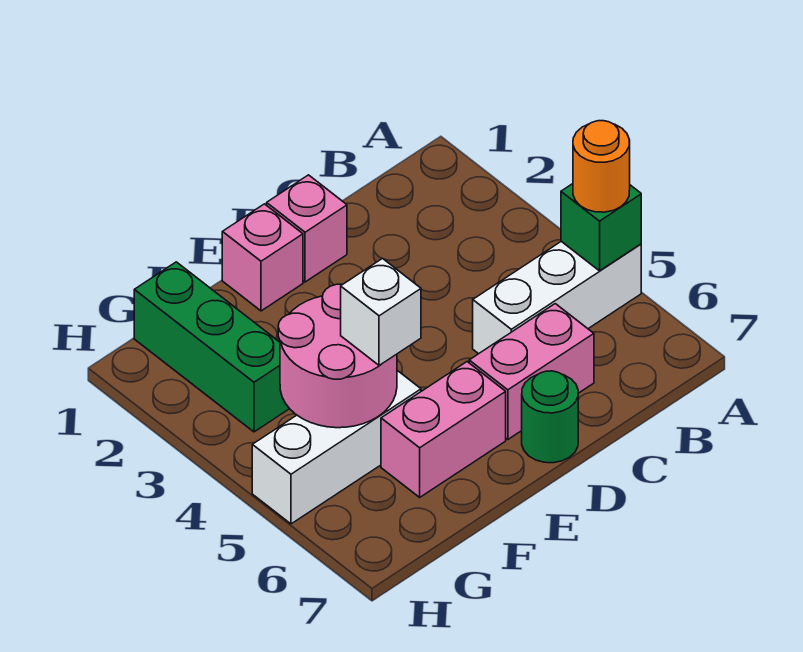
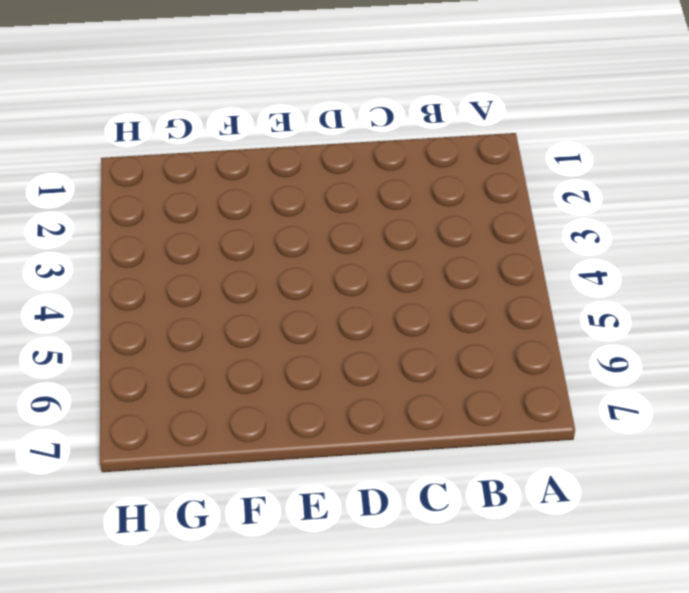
none -> white brick A5:C5 level 1
none -> pink brick C6:D6 level 1
none -> pink brick D1 level 1

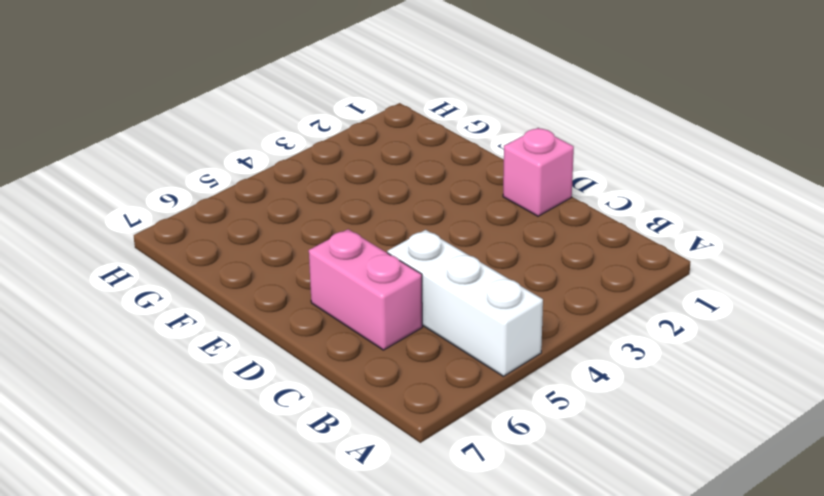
none -> green round brick D7 level 1
none -> pink brick E1 level 1
none -> pink brick E6:F6 level 1

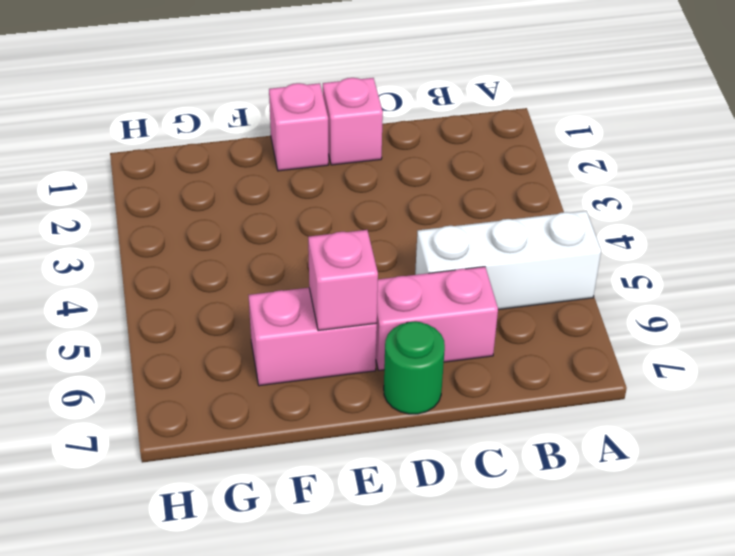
pink brick E6 level 2 -> none
none -> white brick F5:H5 level 1
none -> green brick G1:G3 level 1
none -> green brick A5 level 2

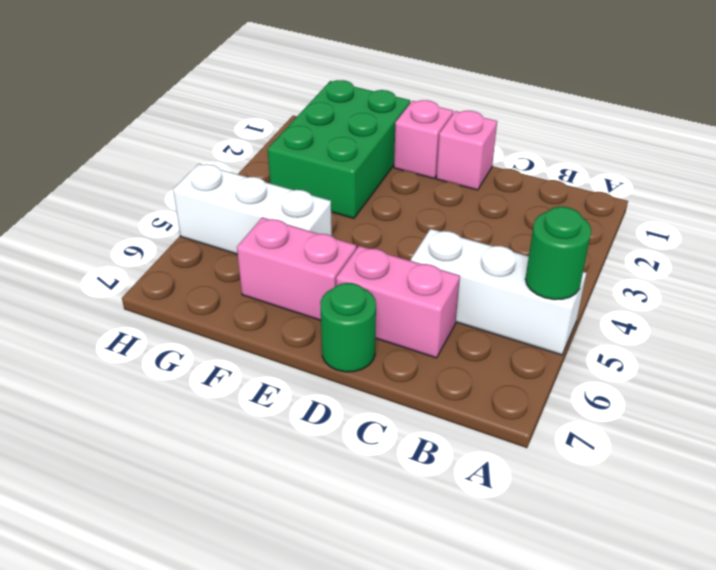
green round brick A5 level 2 -> green brick A5 level 2
green brick F1:G3 level 1 -> green brick G1:G3 level 1
none -> pink round brick F4:G5 level 2
none -> orange round brick A5 level 3
none -> white brick F5 level 3

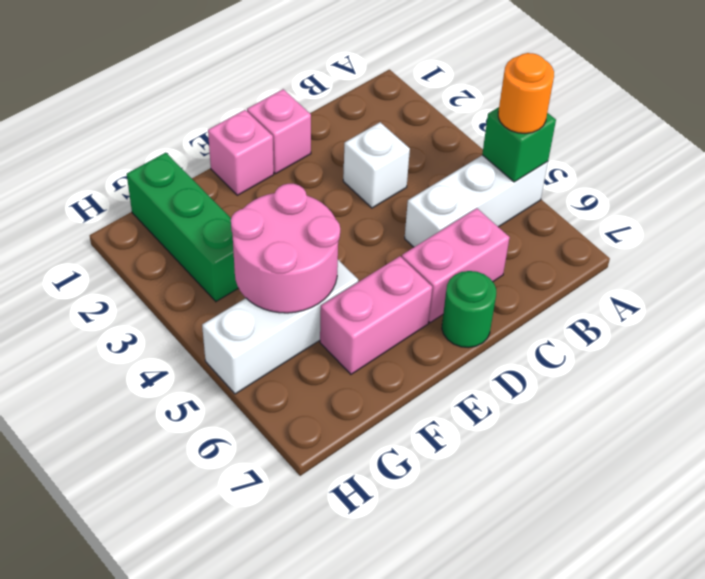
white brick C3 level 1 -> white brick F5 level 3

